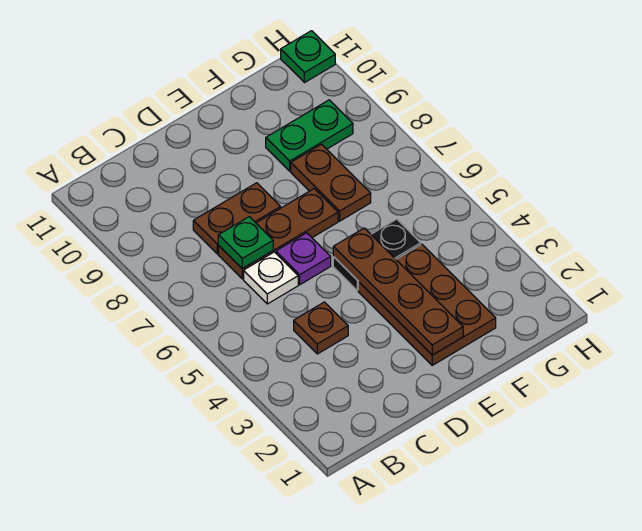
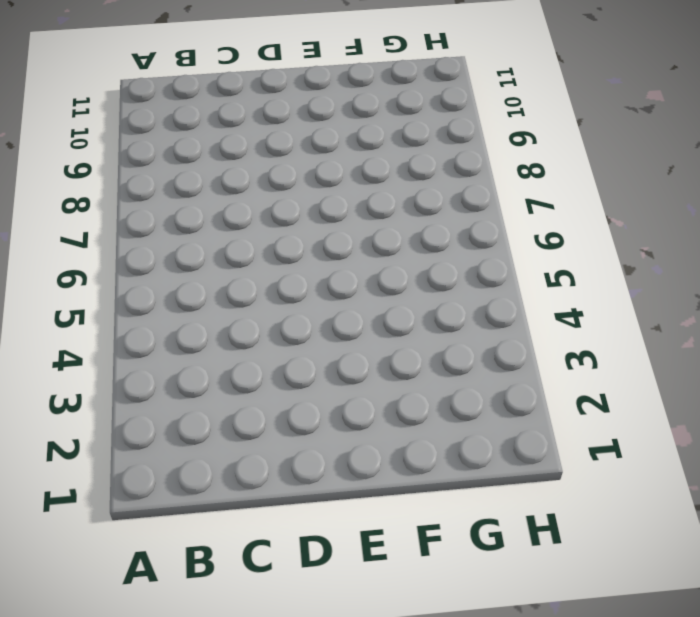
none -> brown plate C4 level 1
none -> white plate C6 level 1
none -> brown plate C7:E7 level 1

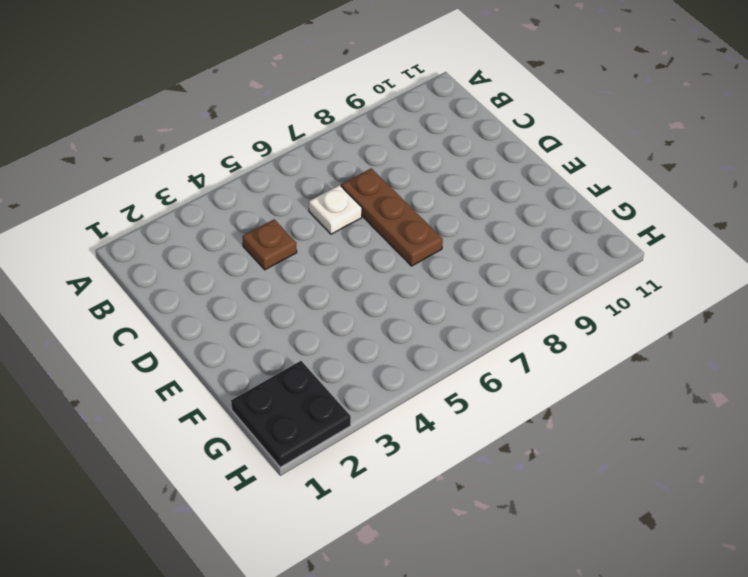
black plate G1:H2 level 1 -> none
none -> brown plate C8:D8 level 1
none -> purple plate D6 level 1
none -> brown plate E2:F4 level 1

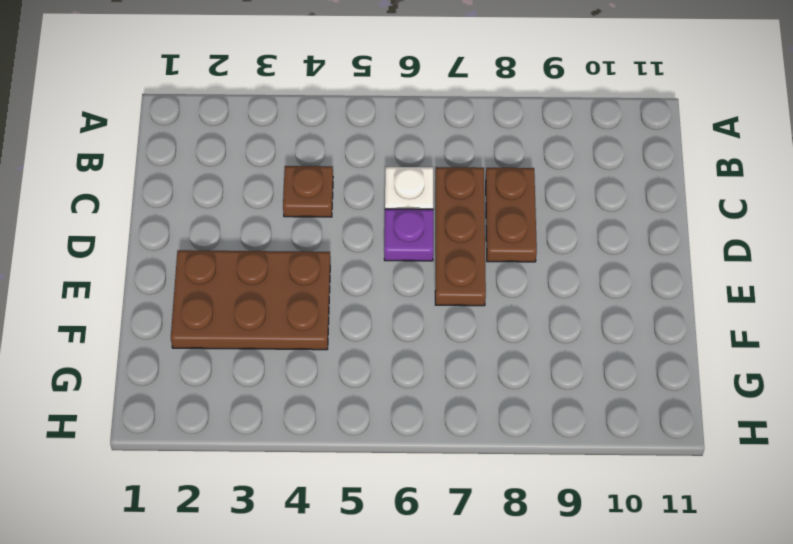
none -> black plate E5:F5 level 1
none -> brown plate F7:F8 level 1
none -> green plate F9:G9 level 1

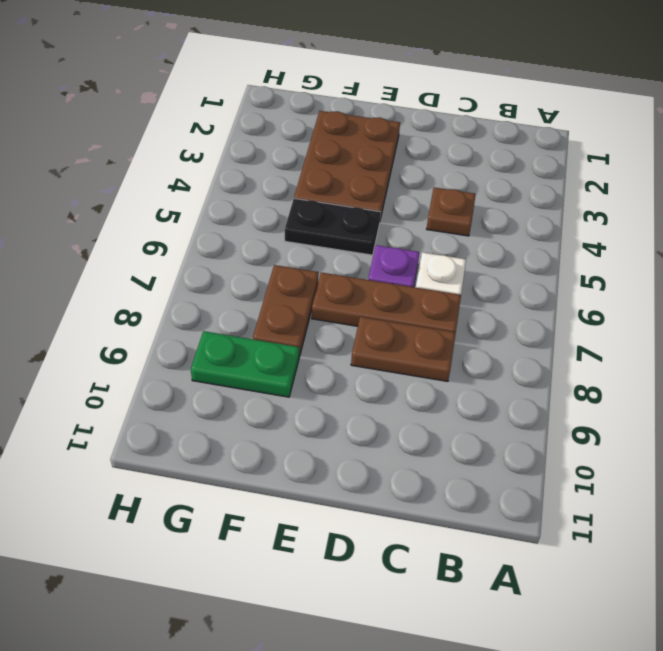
none -> green plate H11 level 1
none -> green plate C7 level 2
none -> brown plate E2:E5 level 2

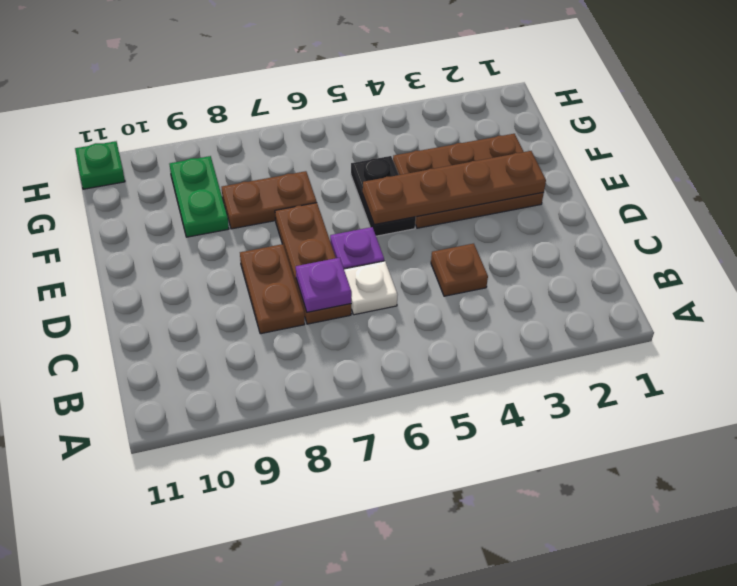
purple plate C7 level 2 -> green plate C7 level 2

